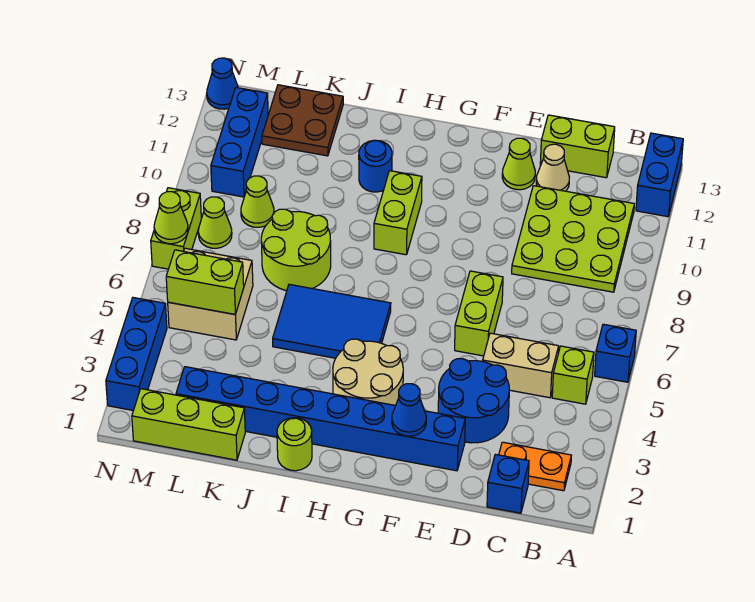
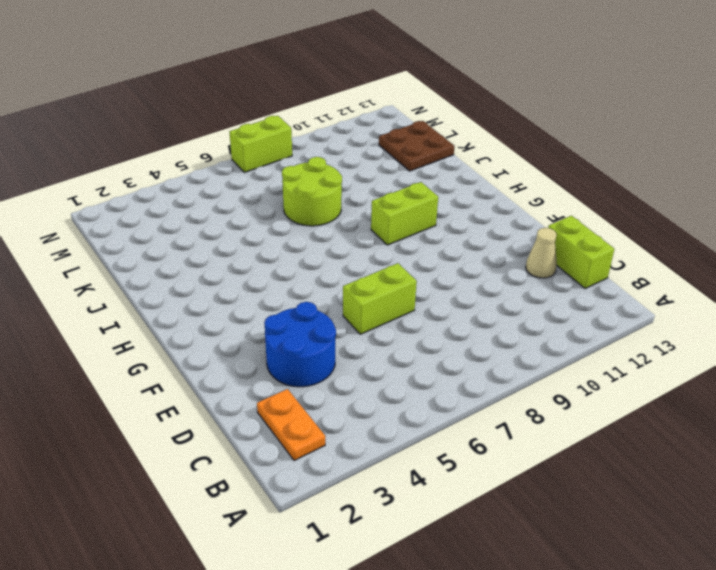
none -> blue brick A6 level 1
none -> blue brick A12:A13 level 1
none -> lime brick B5 level 1
none -> lime plate B9:D11 level 1

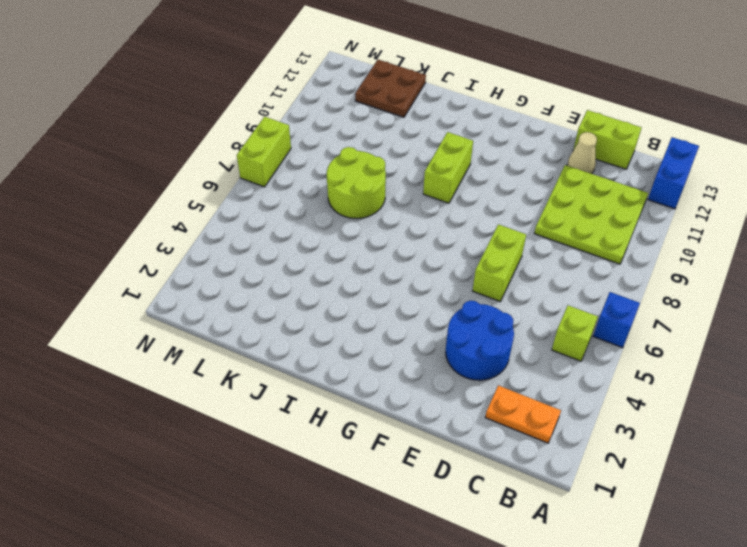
none -> blue brick C1 level 1
none -> tan brick C5:D5 level 1
none -> blue brick E2:L2 level 1
none -> lime cone E12 level 1

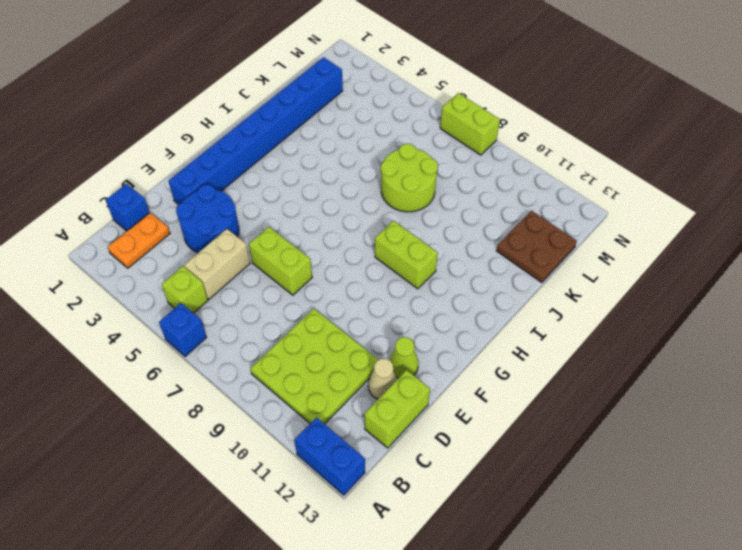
none -> tan round brick G3:H4 level 1
none -> blue tile H5:J6 level 1
none -> lime round brick I1 level 1
none -> blue round brick I11 level 1

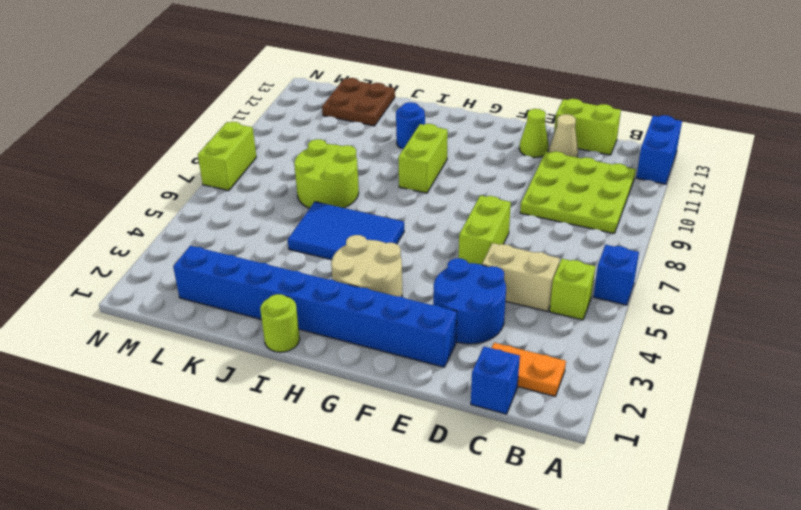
none -> lime brick K1:M1 level 1
none -> tan brick L5:M6 level 1
none -> lime cone L9 level 1
none -> lime cone M8 level 1

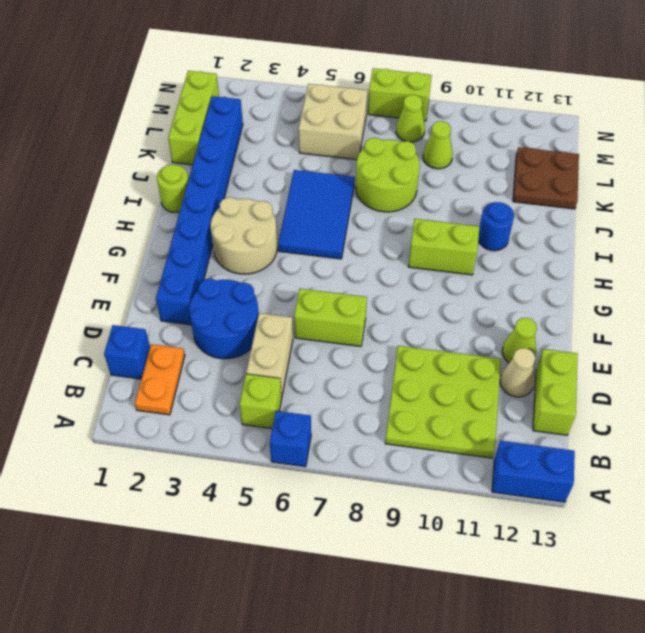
none -> blue brick M10:M12 level 1
none -> blue brick N2:N4 level 1
none -> blue cone N13 level 1
none -> blue cone F2 level 2

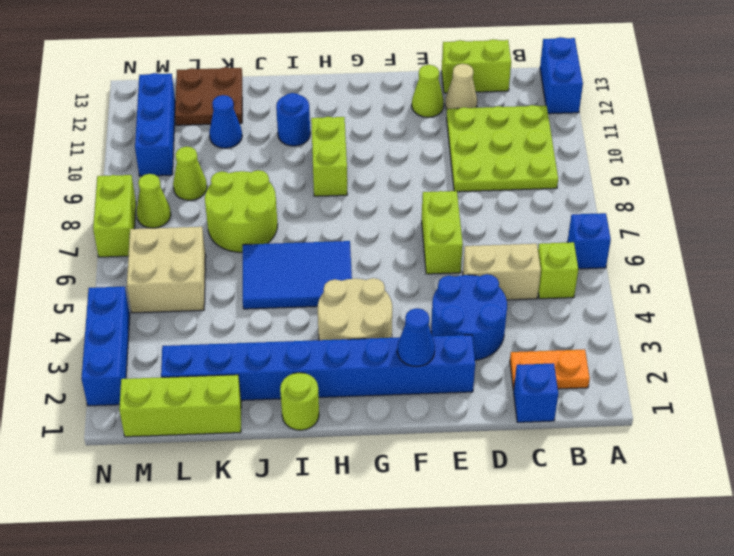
blue cone K11 level 1 -> blue cone N13 level 1
none -> lime brick L5:M5 level 2
none -> lime cone N7 level 2

